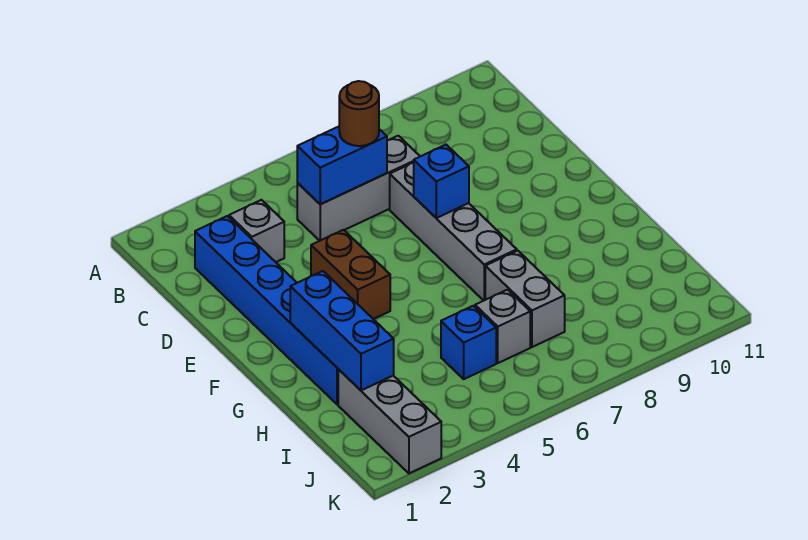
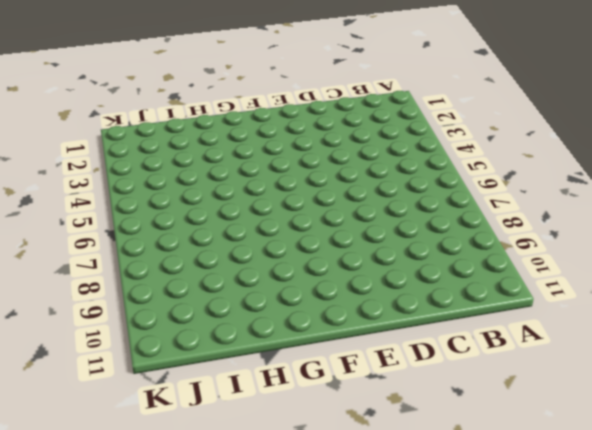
none -> blue brick C2:H2 level 1
none -> grey brick C3 level 1
none -> grey brick C5:C7 level 1

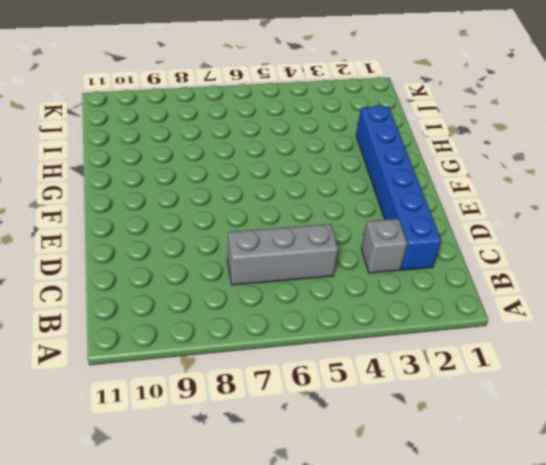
none -> grey brick D7:G7 level 1
none -> brown brick E4:F4 level 1
none -> grey brick H7:I7 level 1

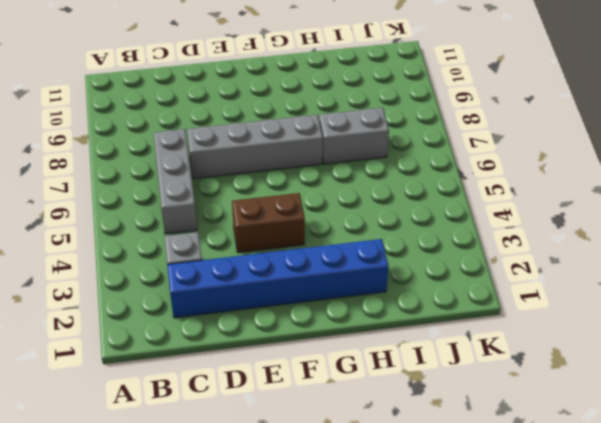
none -> grey brick I2:K2 level 1
none -> blue brick I5 level 1
none -> grey brick I6 level 1

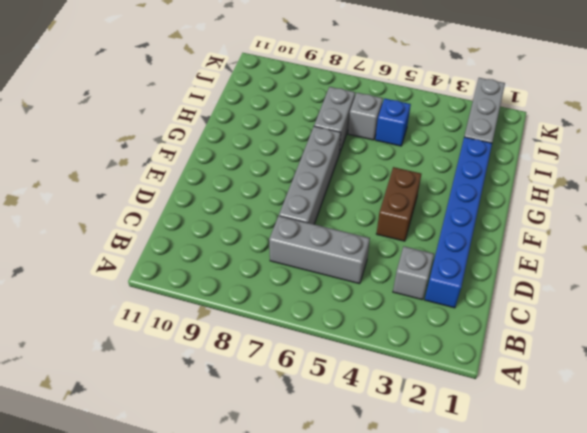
none -> blue brick C5:C6 level 2
none -> blue brick E7 level 2
none -> blue brick G2:I2 level 2

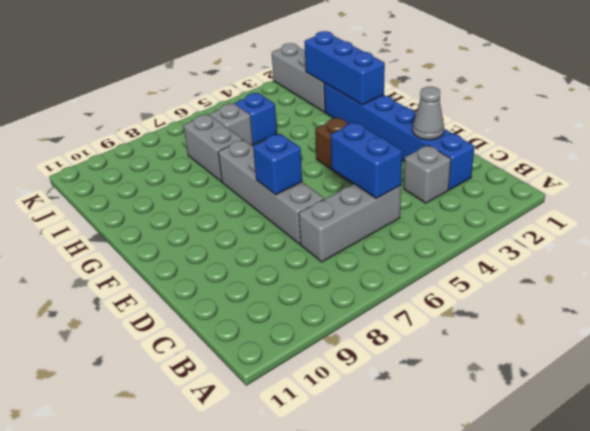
blue brick C5:D5 level 2 -> blue brick C5:C6 level 2
grey cone D2 level 2 -> none
none -> brown round brick C6 level 3

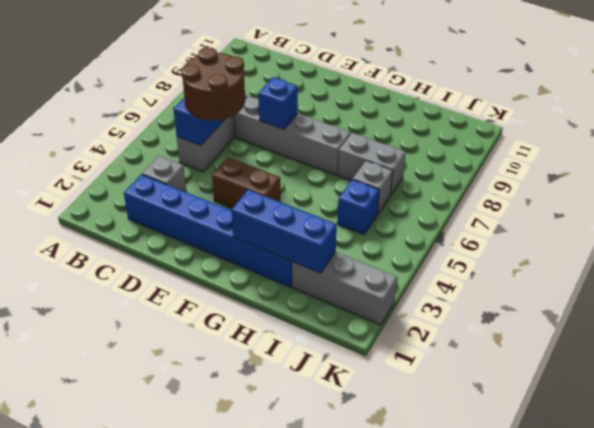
brown round brick C5:D6 level 3 -> brown round brick C6 level 3

